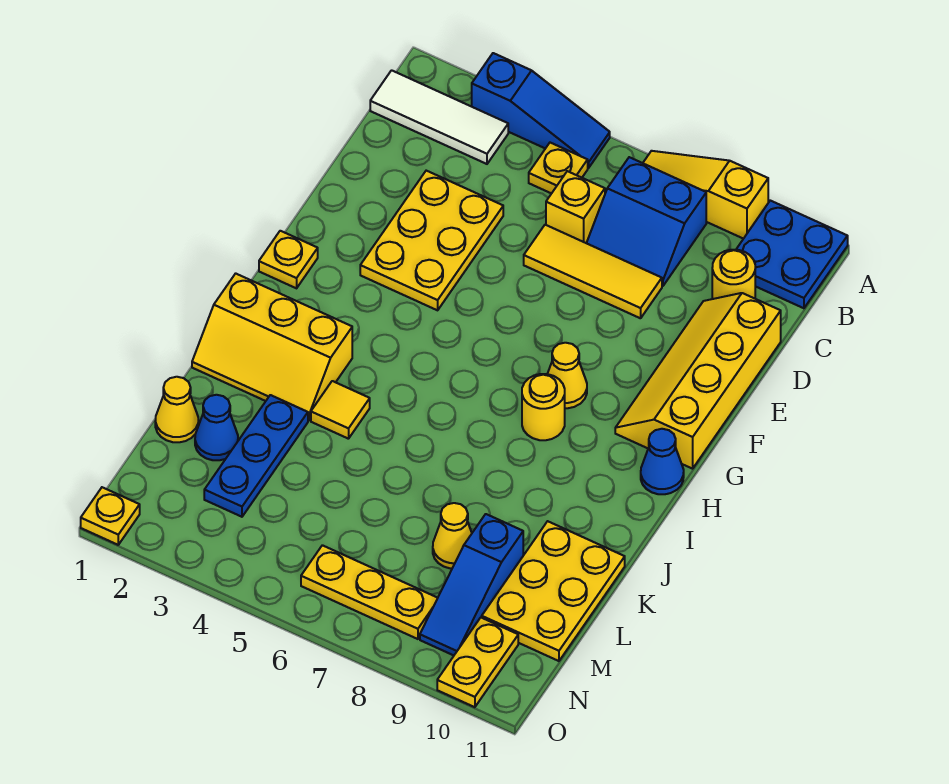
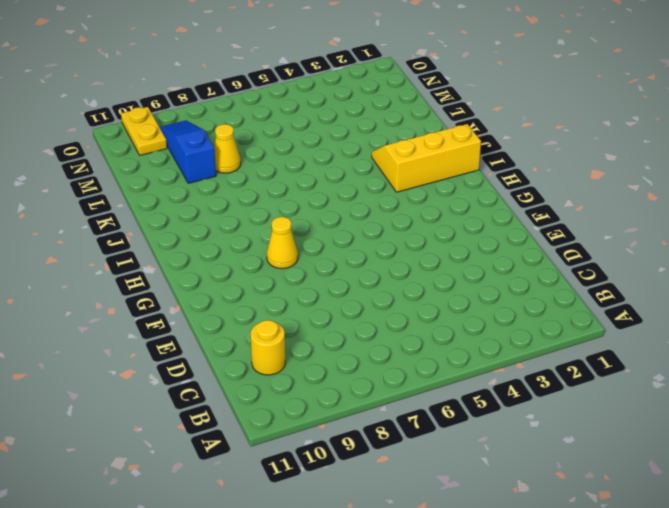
none -> blue slope A3:A5 level 1 top 3
none -> yellow slope A7:A9 level 1 top 9
none -> blue plate A10:B11 level 1

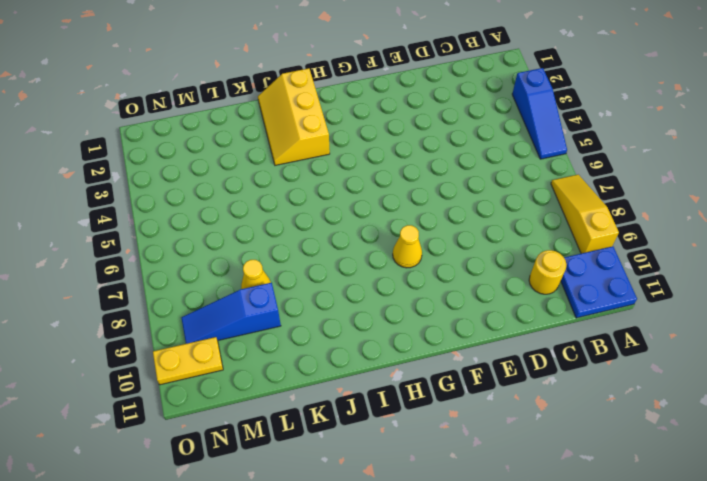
none -> white tile B1:B3 level 1
none -> yellow plate B5 level 1
none -> blue slope B7:C8 level 1 top B

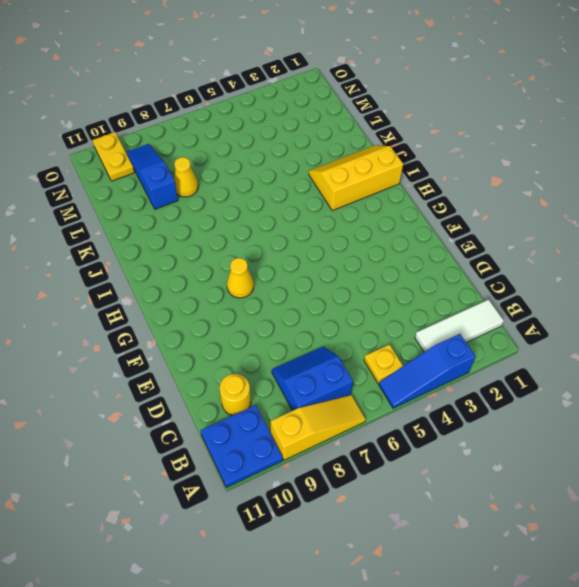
none -> yellow brick C6 level 1
none -> yellow plate D3:F4 level 1
none -> yellow tile D6:D8 level 1

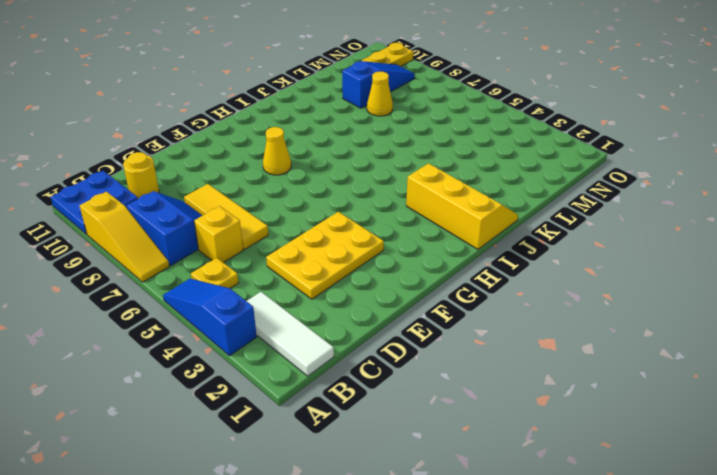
none -> yellow slope D10:G11 level 1 top 11
none -> yellow plate G1 level 1
none -> yellow round brick H8 level 1

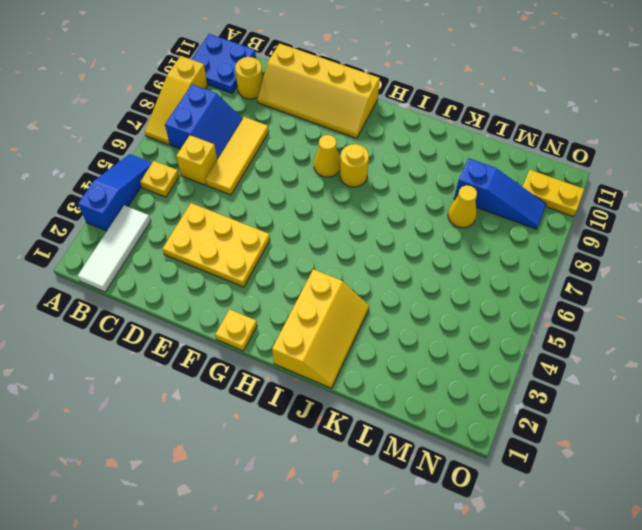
none -> blue cone H11 level 1
none -> yellow tile J4 level 1
none -> blue plate K3:M3 level 1

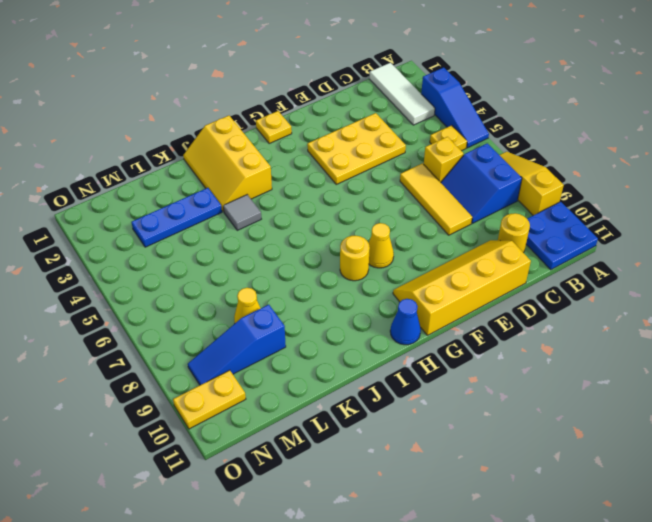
grey tile J4 level 1 -> yellow tile J4 level 1
none -> yellow plate K10:M11 level 1
none -> yellow cone L1 level 1
none -> blue cone L2 level 1

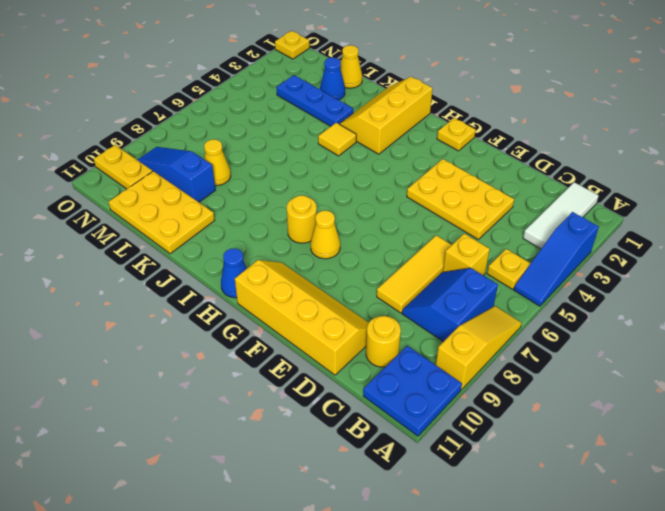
none -> yellow plate N6:N8 level 1

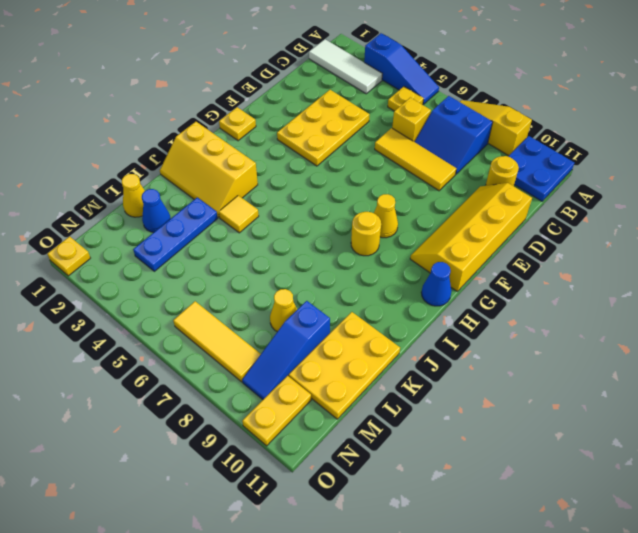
yellow tile N6:N8 level 1 -> yellow plate N6:N8 level 1

